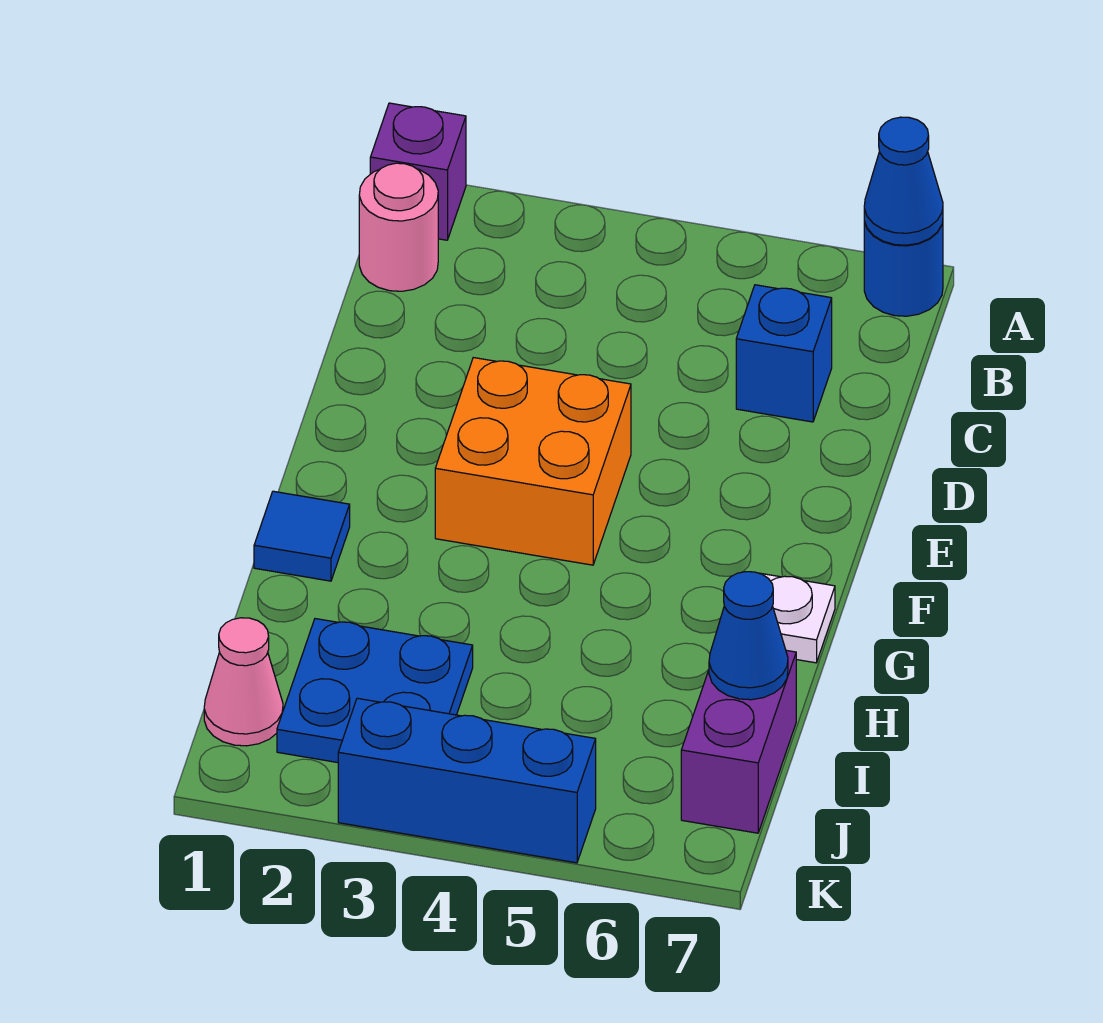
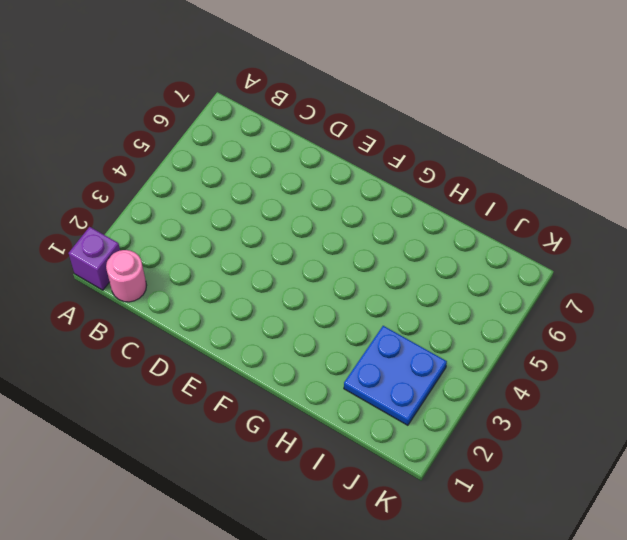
none -> blue round brick A7 level 1
none -> blue brick C6 level 1
none -> orange brick E3:F4 level 1

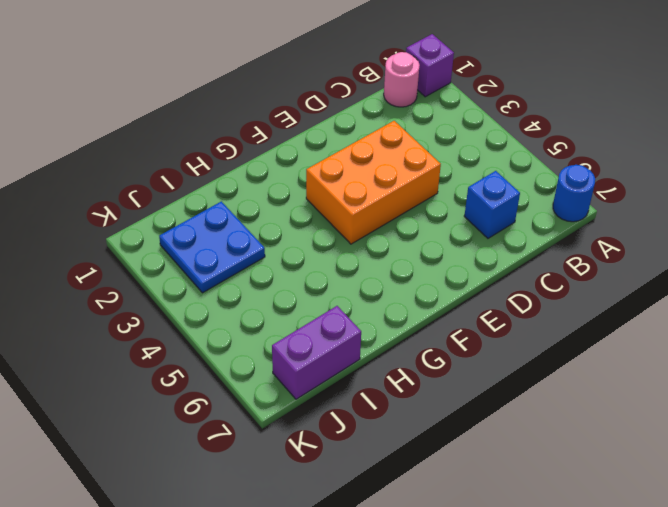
orange brick D3:F4 level 1 -> orange brick E3:F4 level 1
none -> blue tile G1 level 1
none -> white plate G7 level 1
none -> pink cone J1 level 1

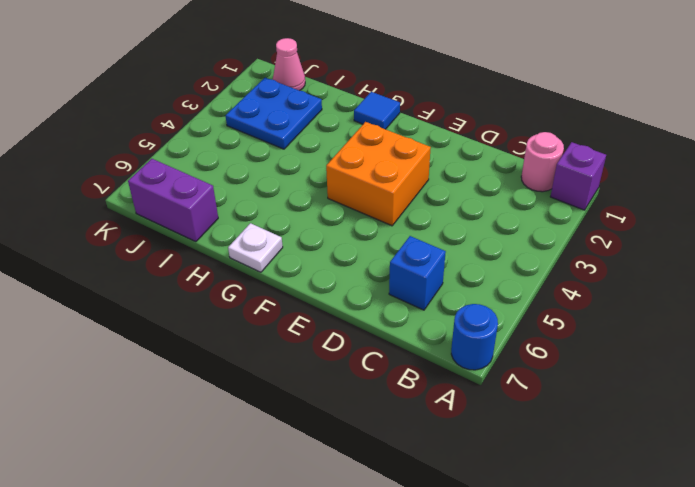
none -> blue brick K3:K5 level 1
none -> blue cone A7 level 2
none -> blue cone I7 level 2

